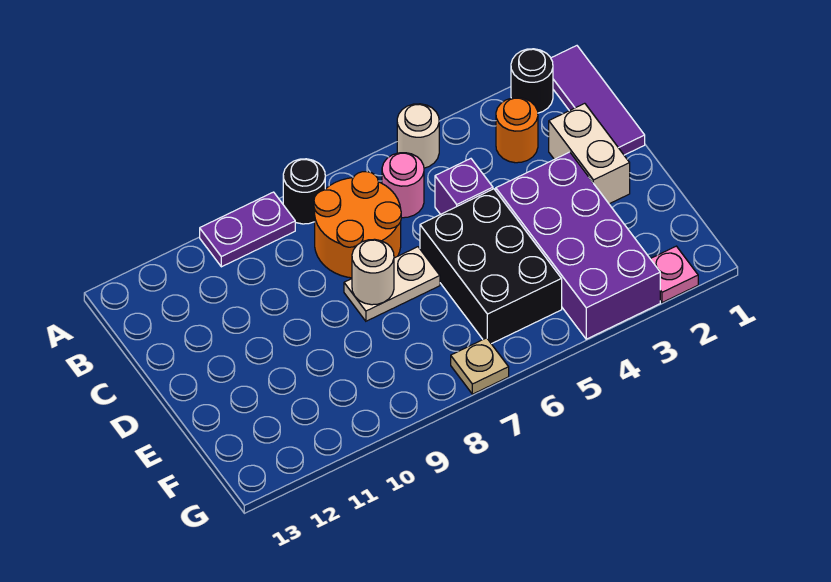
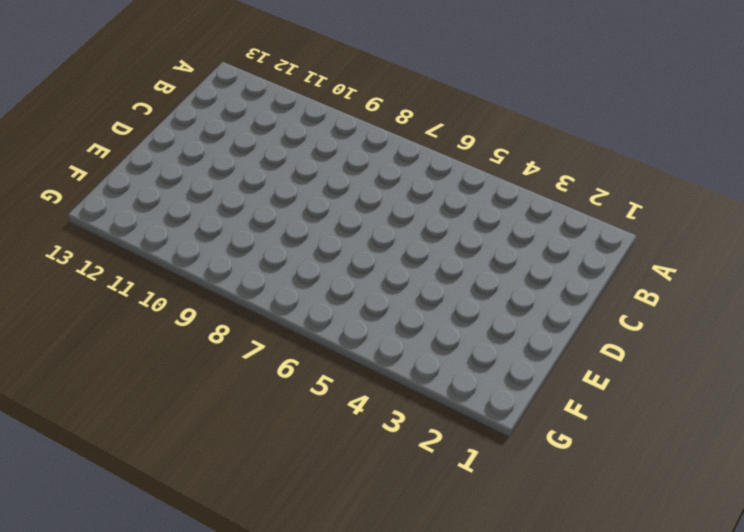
none -> purple tile A1:C1 level 1
none -> black round brick A2 level 1
none -> white round brick A5 level 1

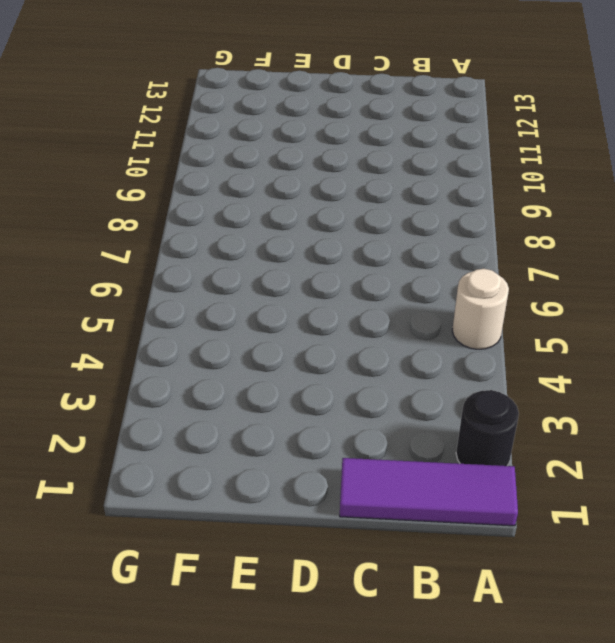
none -> black round brick A8 level 1
none -> purple plate A9:A10 level 1
none -> orange round brick B3 level 1

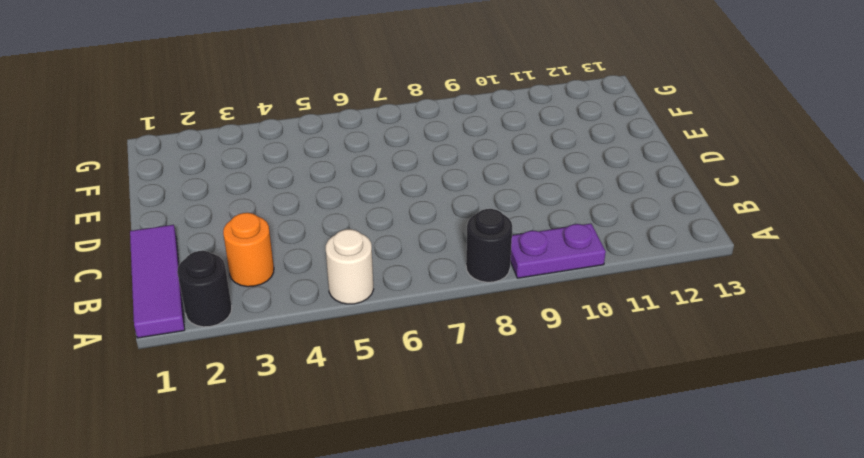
none -> pink round brick B6 level 1
none -> orange round brick B7:C8 level 1
none -> white brick C2:D2 level 1

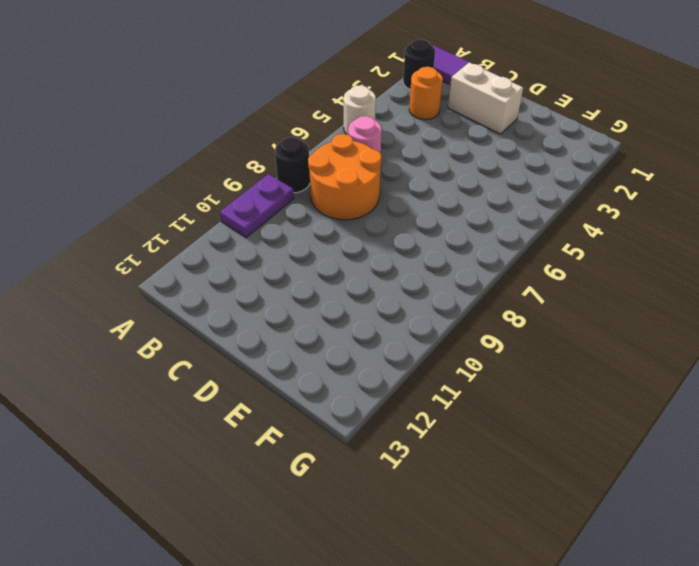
none -> purple brick C5 level 1
none -> purple brick D3:G4 level 1
none -> black brick D5:F6 level 1

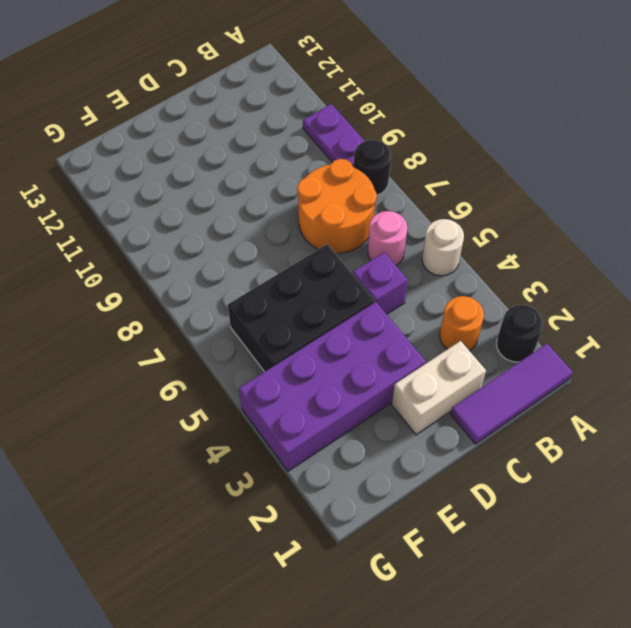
none -> white plate D7:D8 level 1
none -> pink plate G2 level 1
none -> tan plate G7 level 1

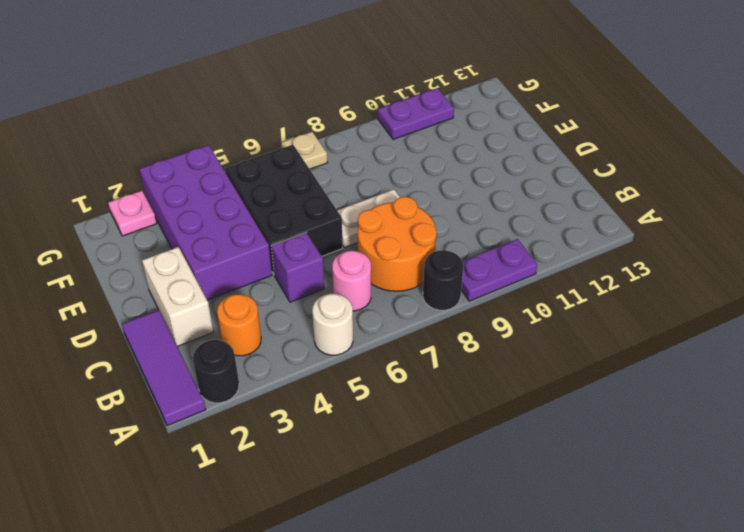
purple plate G10:G11 level 1 -> none
none -> white round brick D8 level 2

